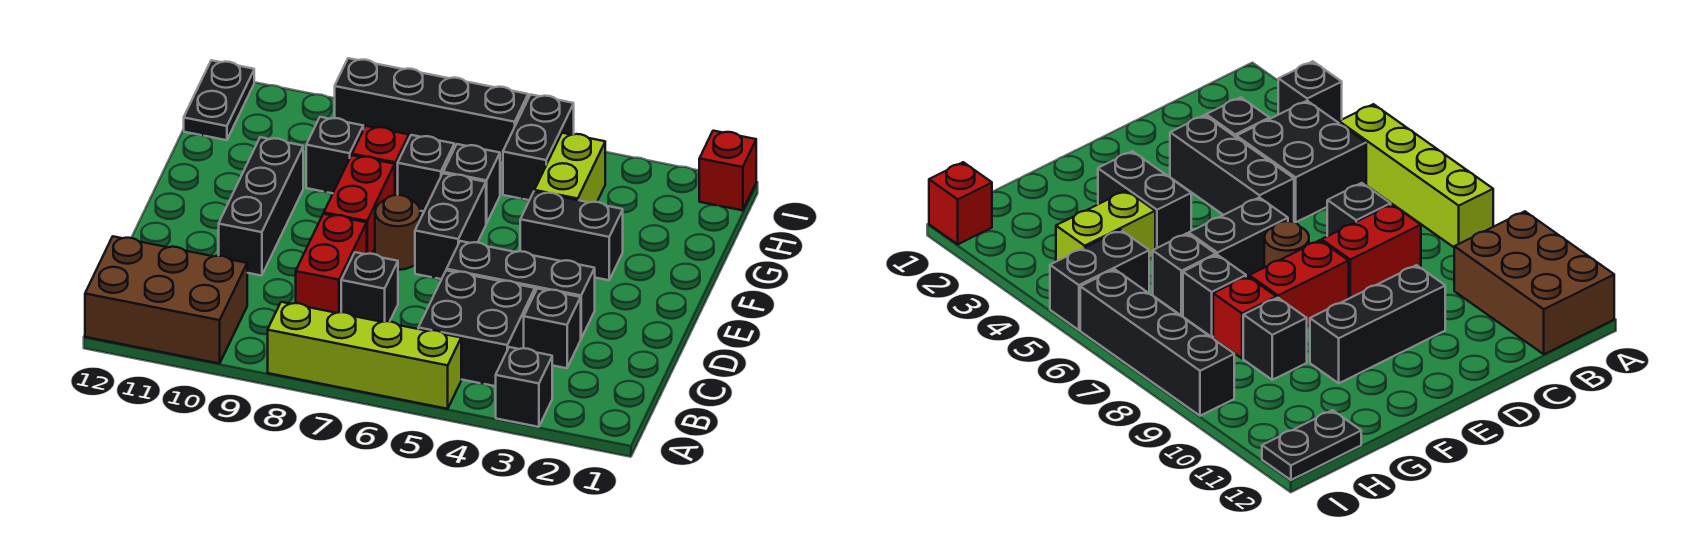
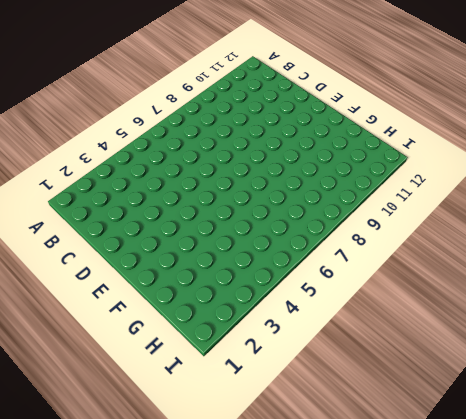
none -> black brick A3 level 1
none -> lime brick A5:A8 level 1
none -> brown brick A10:B12 level 1

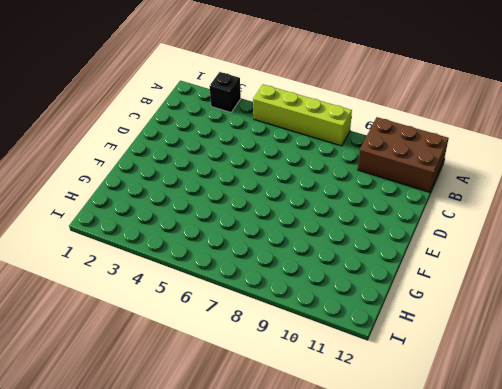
none -> black brick B4:C5 level 1
none -> black brick C3 level 1
none -> black brick C7 level 1

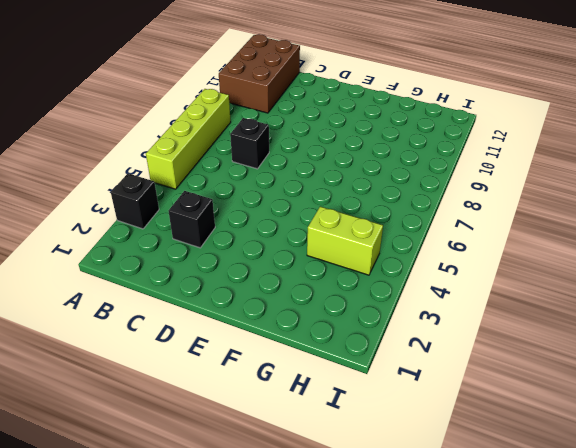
none -> black brick B4:C5 level 1
none -> red brick C8:D8 level 1
none -> black brick D3:D5 level 1

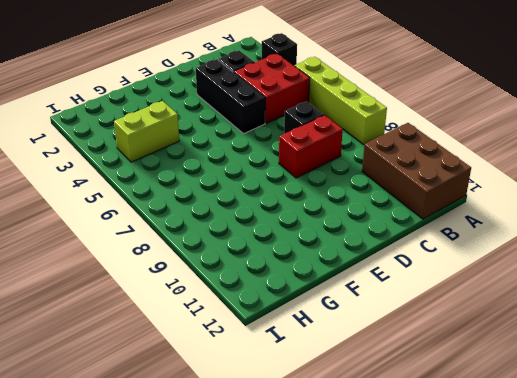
red brick B4:C5 level 1 -> black brick B4:C5 level 1
none -> black brick D10:F10 level 1
none -> black brick E6:F6 level 1
none -> brown round brick E7 level 1

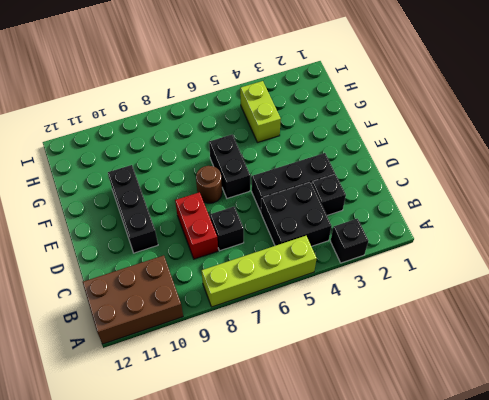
none -> red brick E8:F8 level 1
none -> black brick F3:F4 level 1
none -> black brick G6 level 1

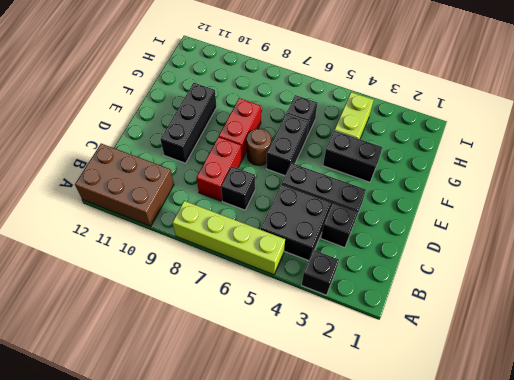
none -> black brick G7 level 1
none -> red brick G8 level 1
none -> black brick G9 level 1

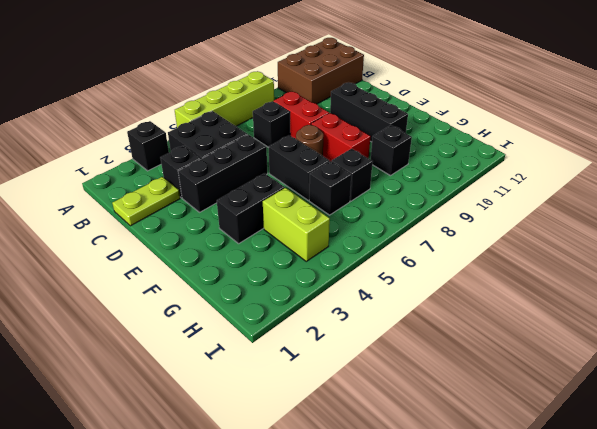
lime plate C1:C2 level 1 -> none
none -> red brick G8 level 1
none -> black brick H5:I5 level 1
none -> black plate H12:I12 level 1

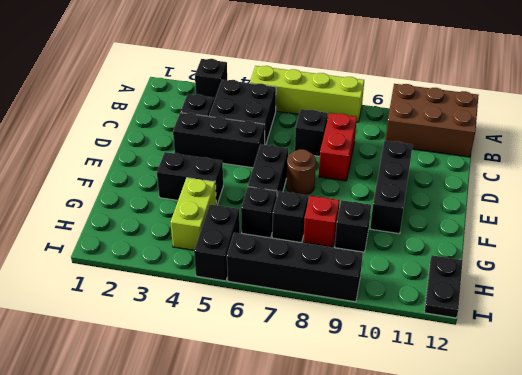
none -> red brick E8:F8 level 1
none -> red brick I1 level 1

